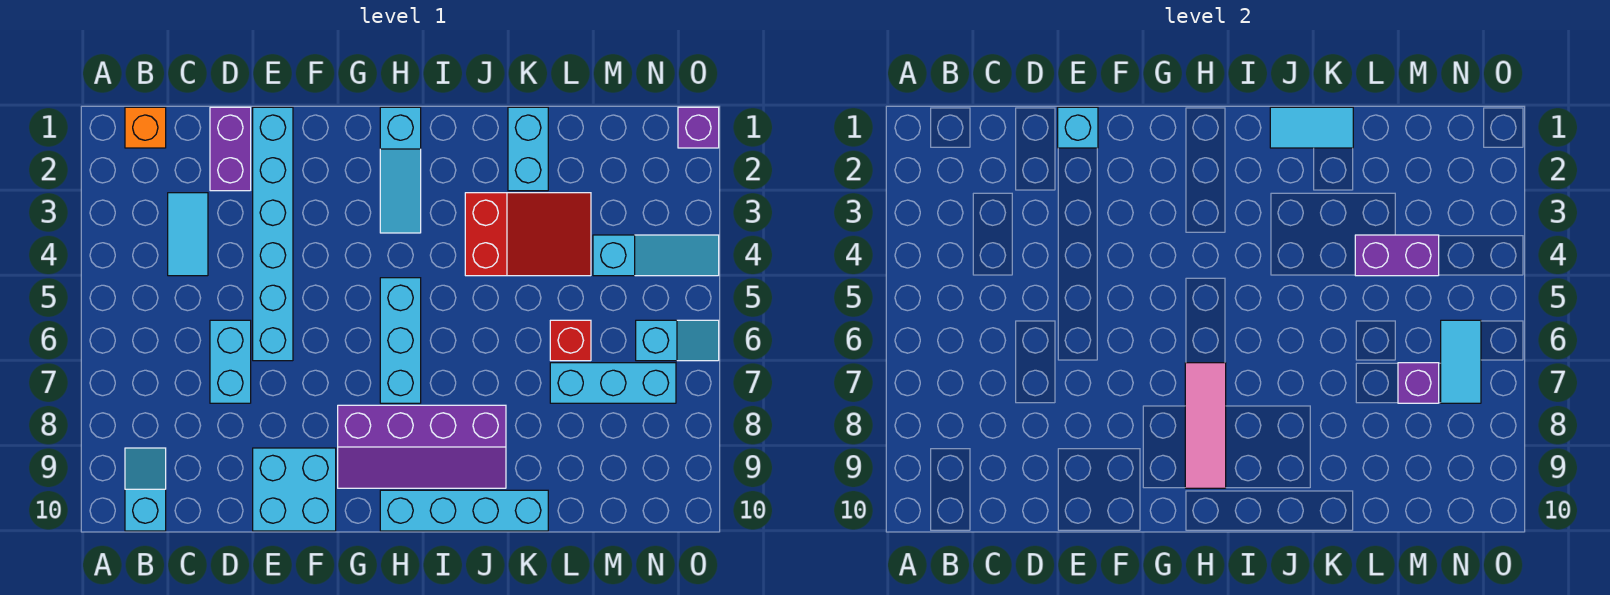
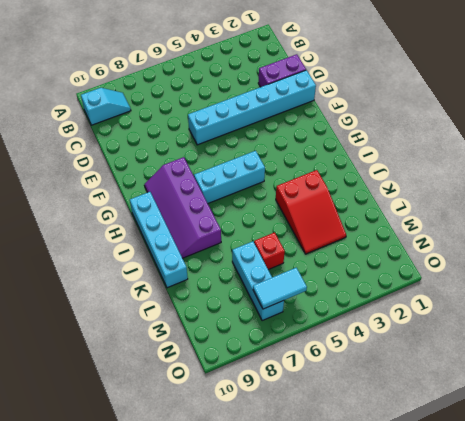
none -> orange brick B1 level 1
none -> cyan tile C3:C4 level 1
none -> cyan brick D6:D7 level 1

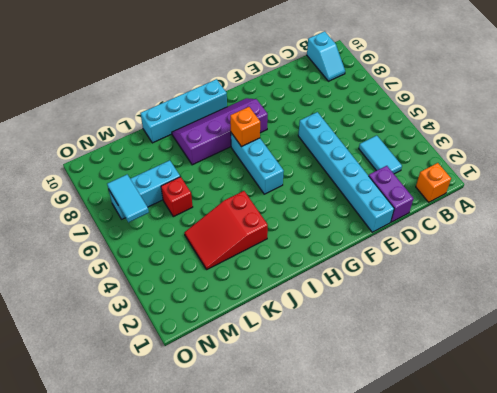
orange brick H7 level 2 -> pink tile H7:H9 level 2
none -> cyan brick D6:D7 level 1
none -> cyan brick E9:F10 level 1
none -> cyan slope H1:H3 level 1 top 1

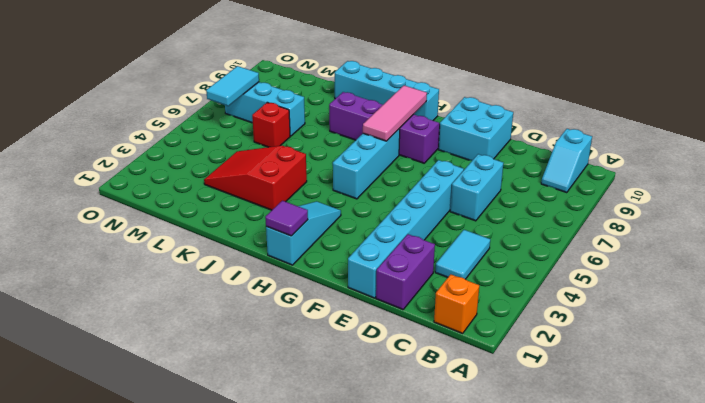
purple tile H1 level 2 -> none
none -> cyan brick K1:K2 level 1
none -> cyan slope M4:O4 level 1 top M
none -> cyan slope N6:O6 level 1 top N

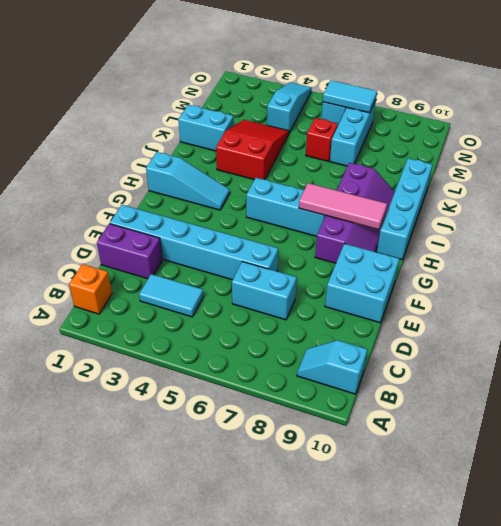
none -> purple brick O1 level 1
none -> cyan brick E1 level 2
none -> cyan tile J1:K1 level 2

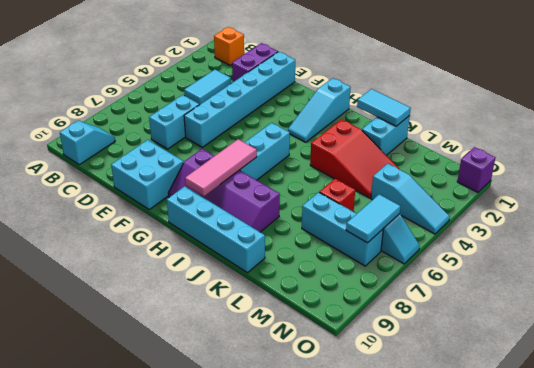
none -> cyan brick E1 level 2
none -> purple brick L4:M4 level 2
none -> purple brick M7 level 2

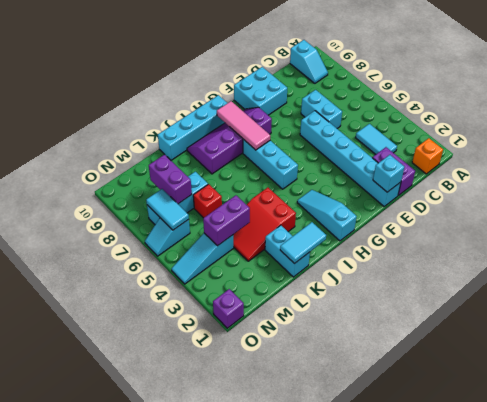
purple brick M7:M8 level 2 -> purple brick M7 level 2

